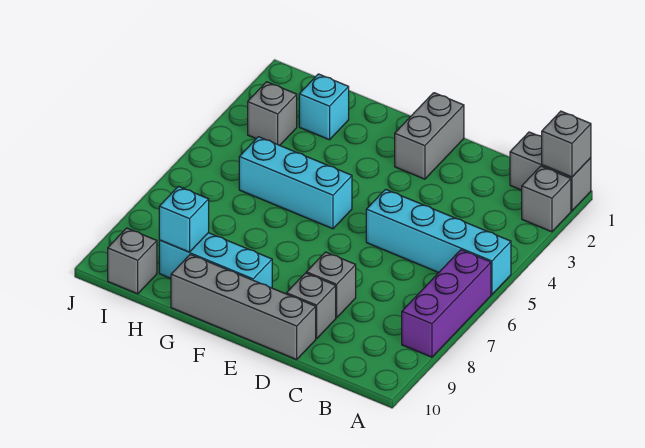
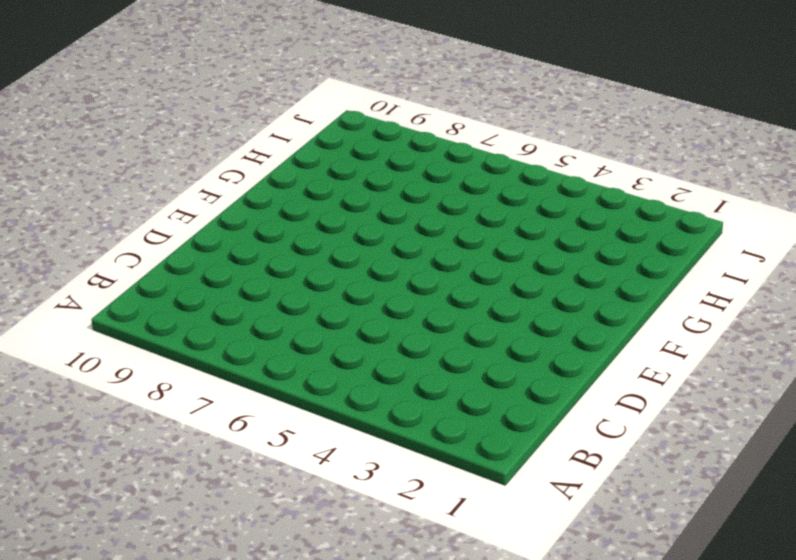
none -> grey brick A1:B1 level 1
none -> grey brick A2 level 1
none -> cyan brick A5:D5 level 1

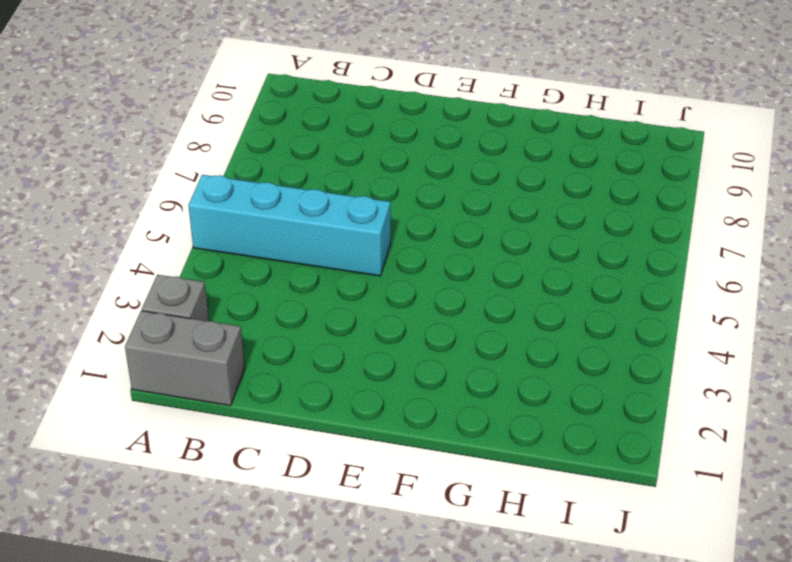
none -> purple brick A6:A8 level 1
none -> grey brick D8 level 1
none -> grey brick D9 level 1

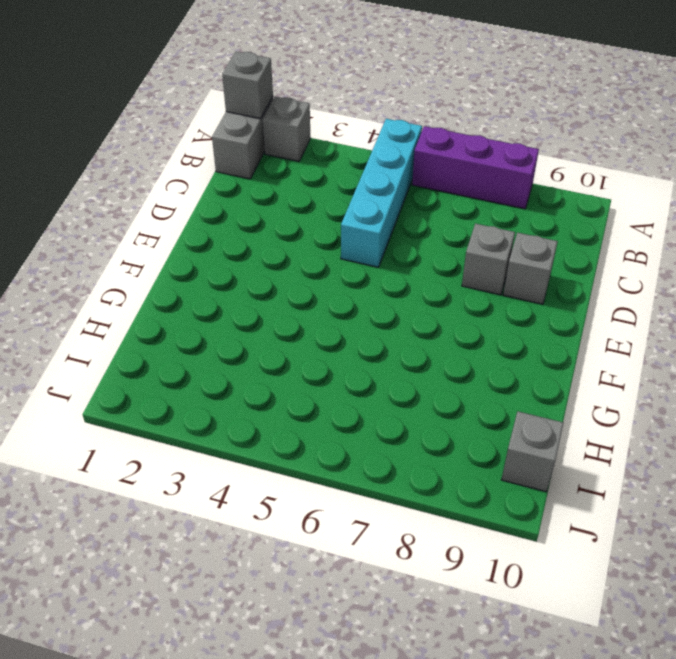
none -> grey brick D10:G10 level 1
none -> grey brick E1:E2 level 1
none -> cyan brick F5:H5 level 1

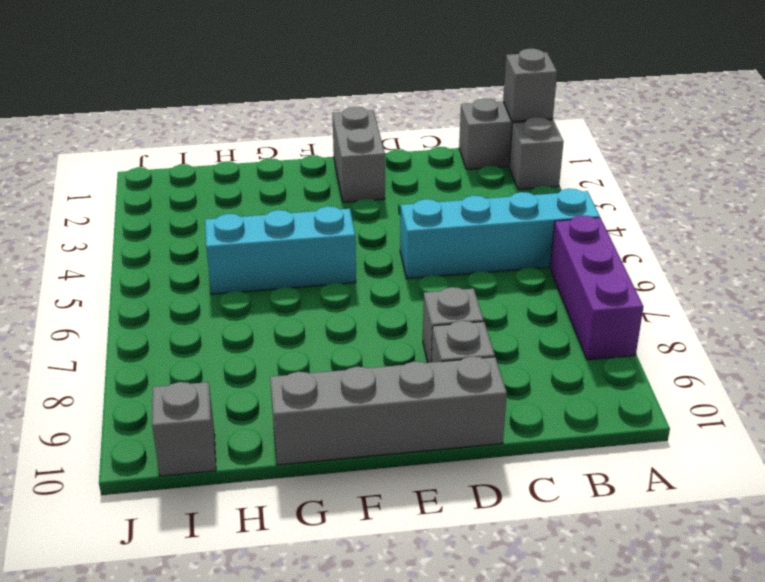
none -> cyan brick F9:H9 level 1
none -> cyan brick H2 level 1
none -> grey brick I3 level 1

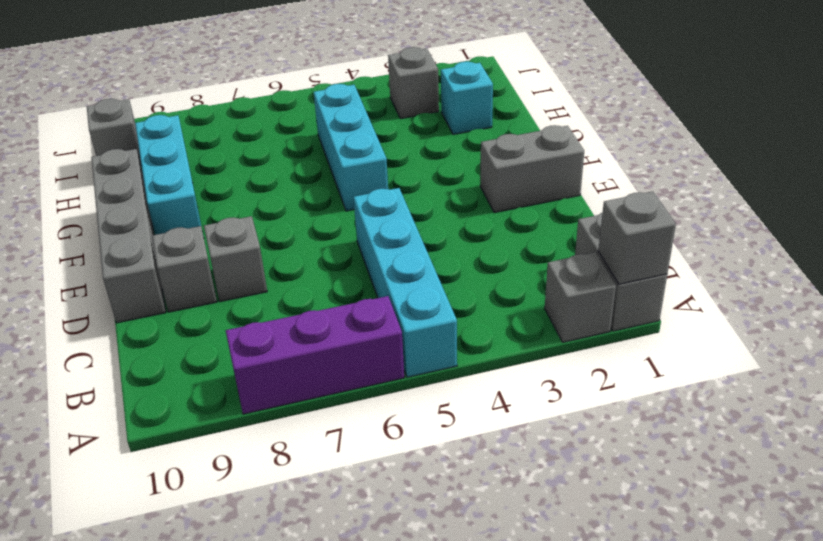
none -> cyan brick H9 level 2

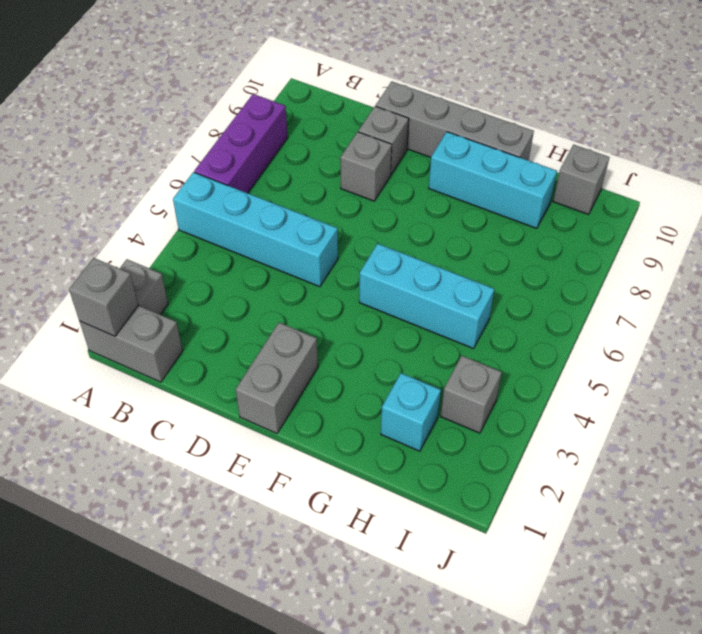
none -> cyan brick H9 level 2

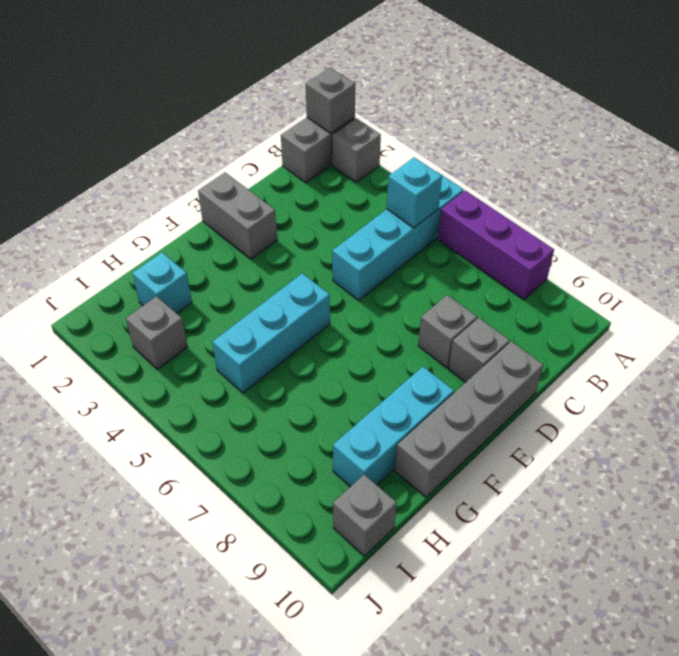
cyan brick B5 level 2 -> cyan brick H9 level 2

